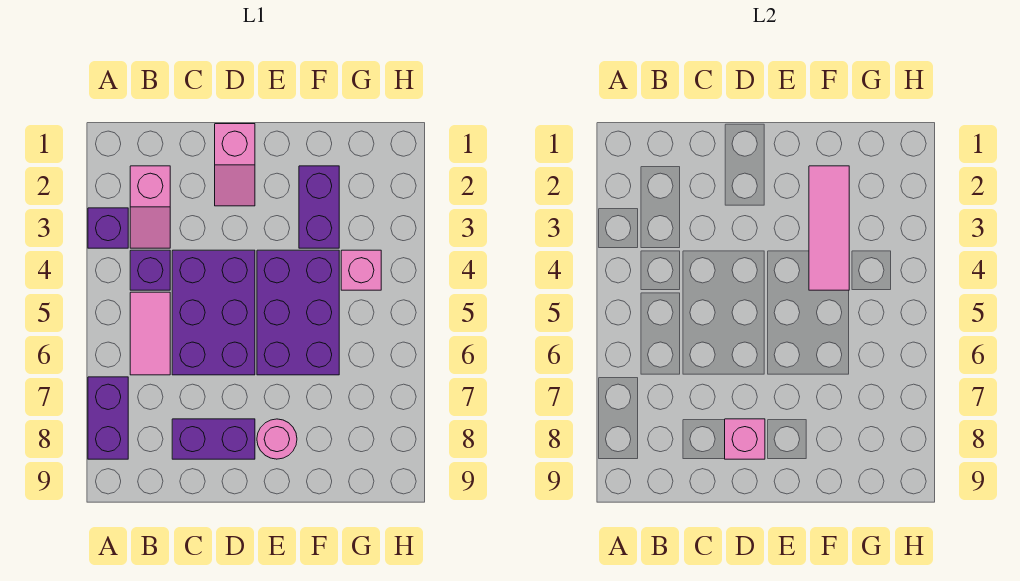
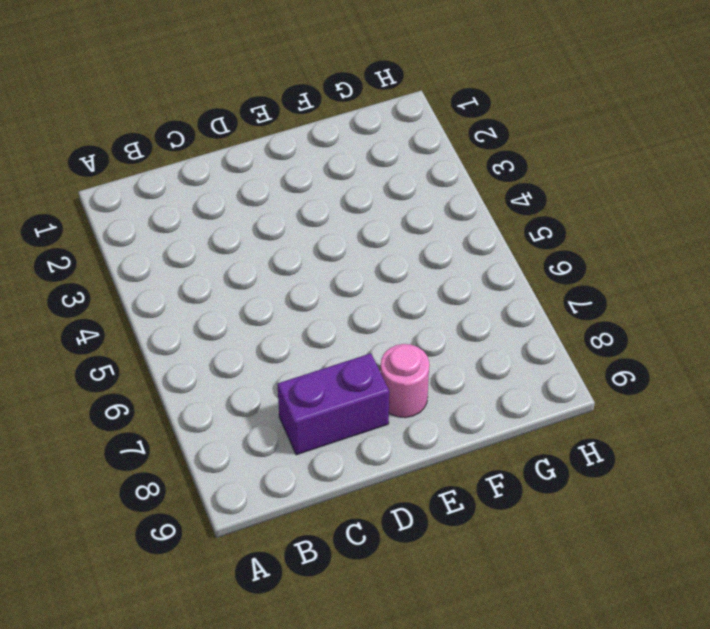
none -> purple brick A3 level 1
none -> purple brick A7:A8 level 1
none -> pink slope B2:B3 level 1 top 2

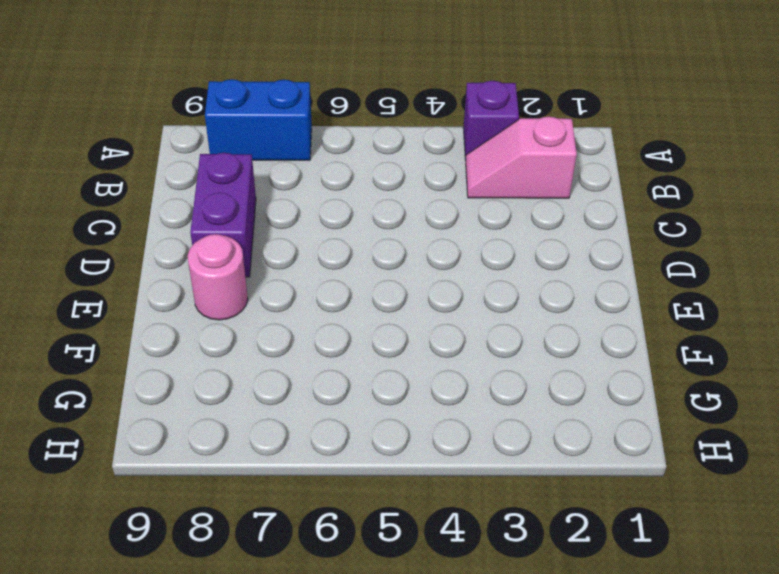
blue brick A7:A8 level 1 -> purple brick A7:A8 level 1
none -> purple brick B4 level 1
none -> pink tile B5:B6 level 1
none -> purple brick C4:D6 level 1

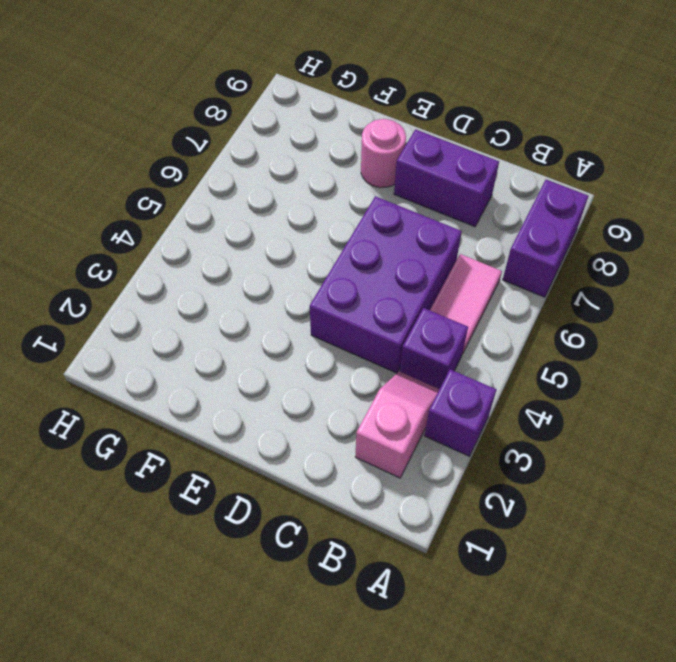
none -> pink slope D1:D2 level 1 top 1
none -> purple brick E4:F6 level 1
none -> purple brick F2:F3 level 1

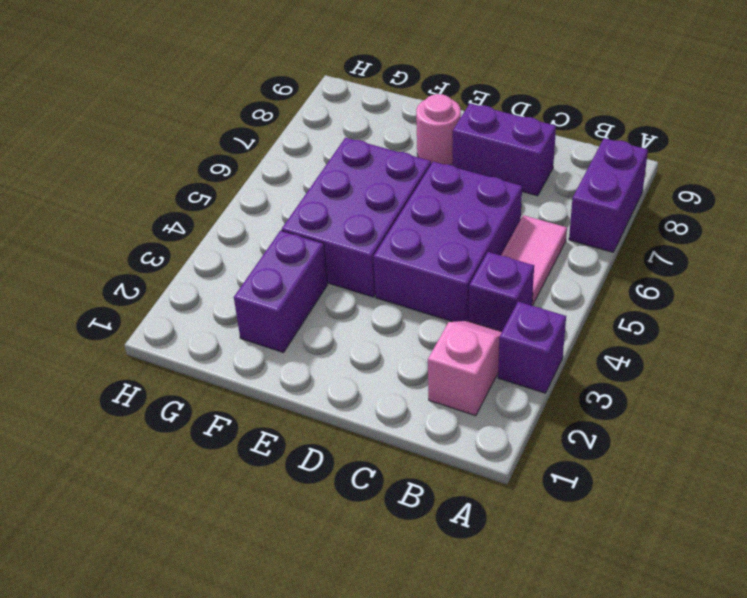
none -> pink slope D1:D2 level 1 top 1
none -> pink brick G4 level 1
none -> pink brick D8 level 2

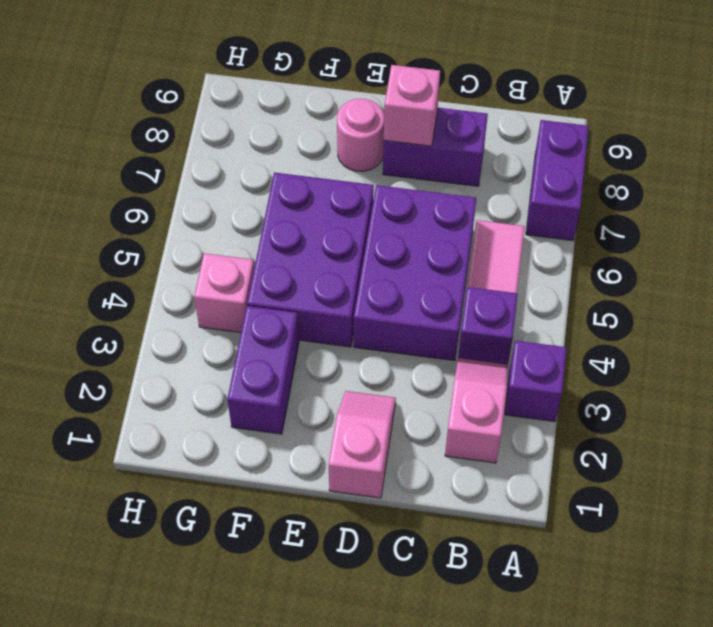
none -> pink tile F2:F4 level 2

